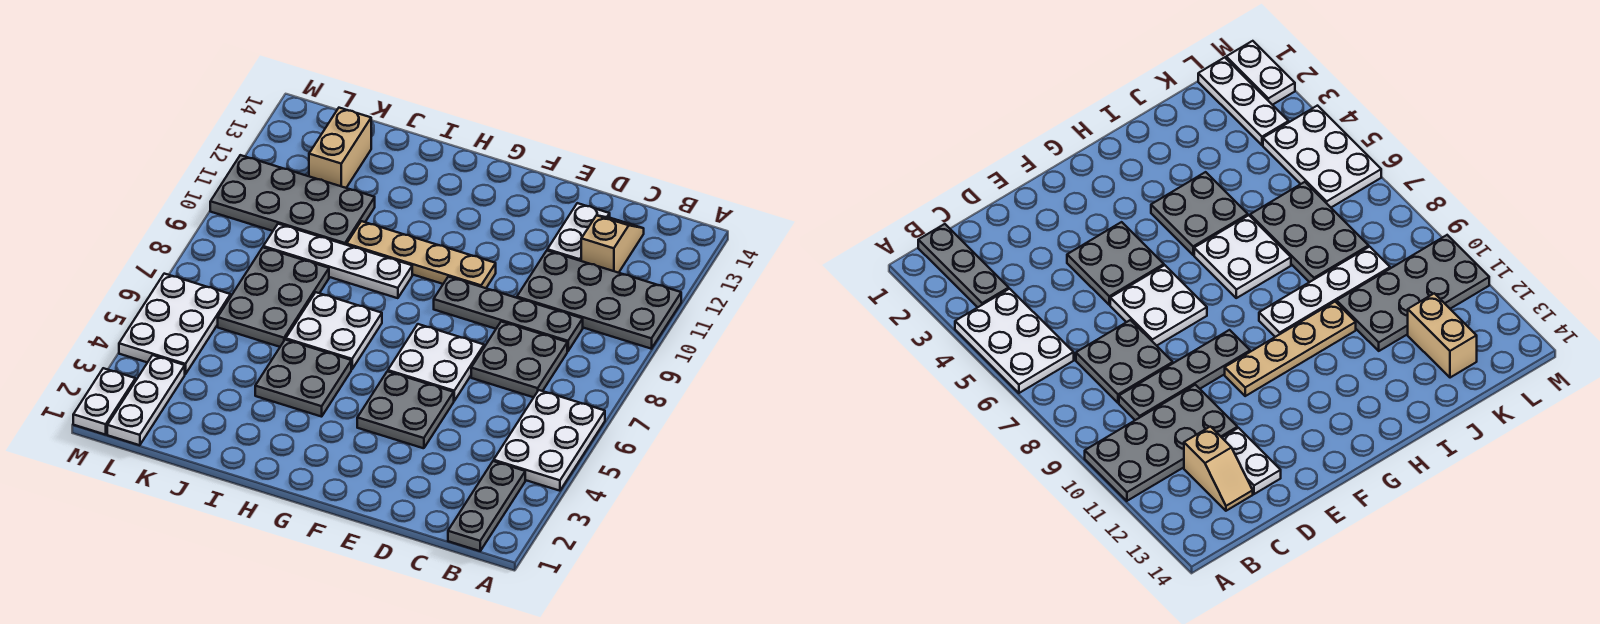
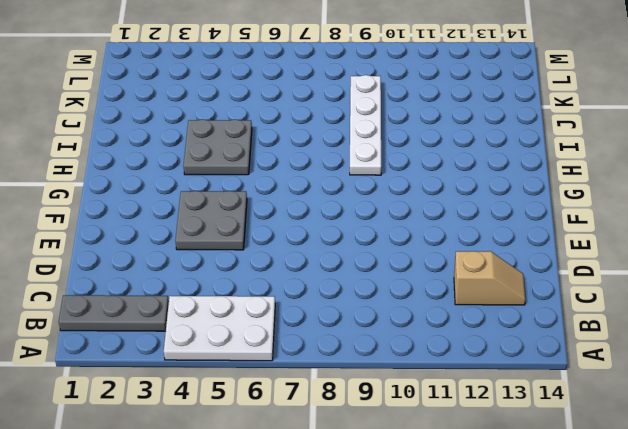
none -> grey plate A10:D11 level 1
none -> grey plate C7:D8 level 1
none -> grey plate C9:F9 level 1

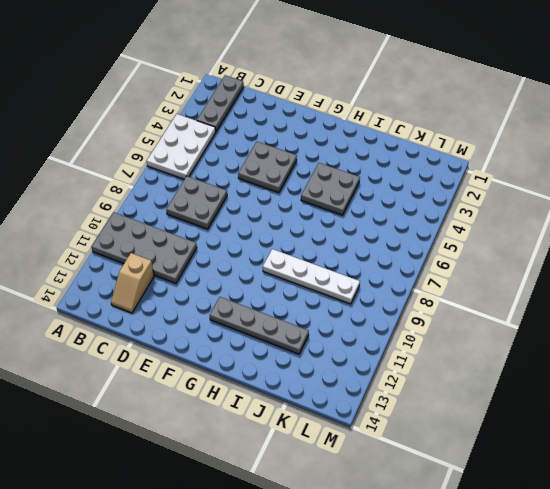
grey plate G12:J12 level 1 -> grey plate C9:F9 level 1
none -> white plate D12:D13 level 1
none -> white plate E6:F7 level 1
none -> tan plate F10:I10 level 1

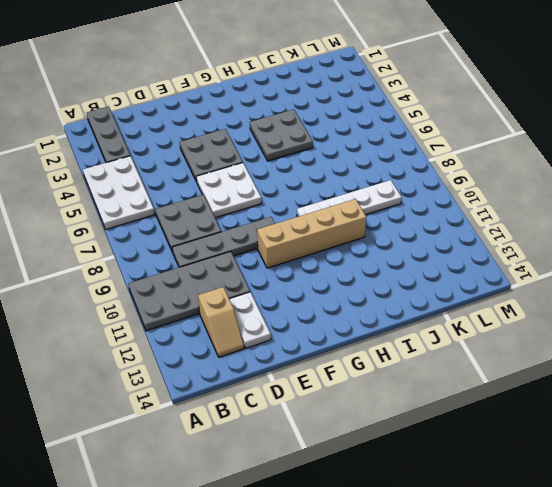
tan brick F10:I10 level 1 -> tan plate F10:I10 level 1
none -> white plate H6:I7 level 1
none -> grey plate J6:K8 level 1
none -> grey plate J10:M11 level 1

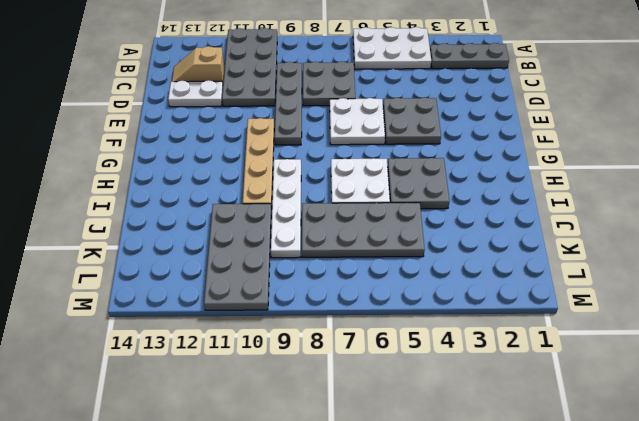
grey plate J5:K8 level 1 -> grey plate J6:K8 level 1
none -> tan brick K12:K13 level 1
none -> white plate L1:L3 level 1
none -> white plate L4:M6 level 1

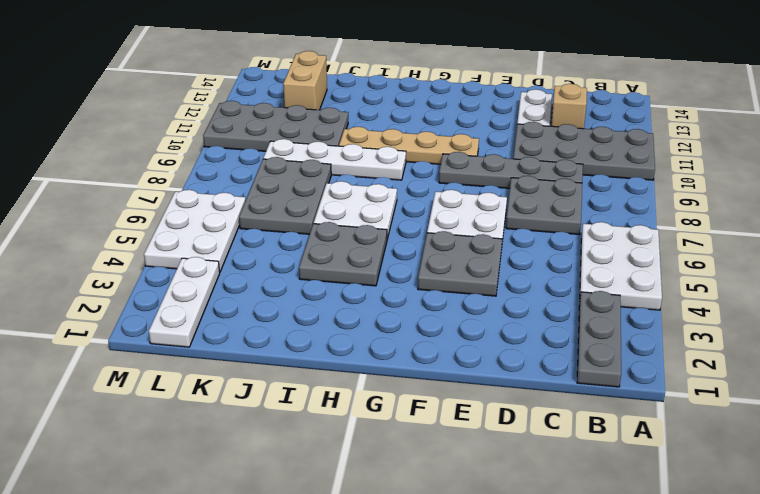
none -> white plate M1:M2 level 1

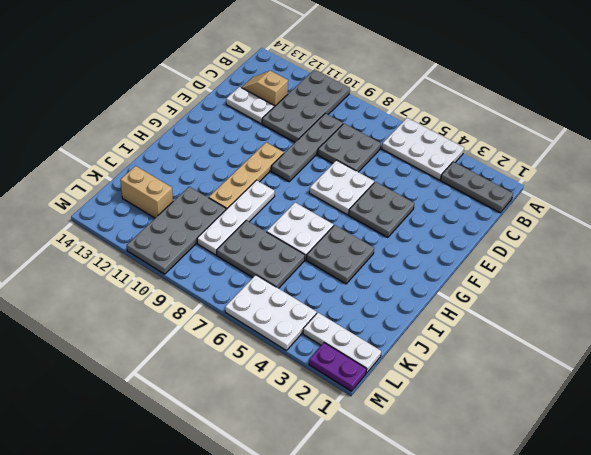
purple plate M1:M2 level 1 -> white plate M1:M2 level 1

